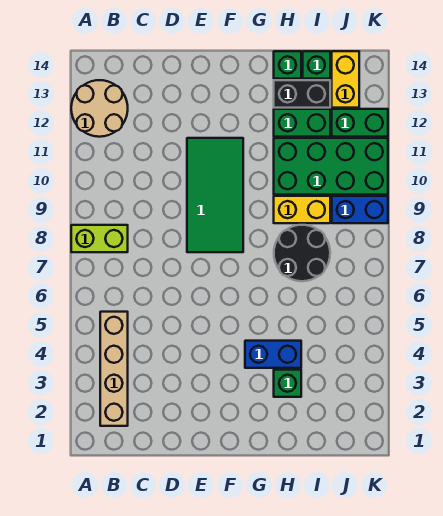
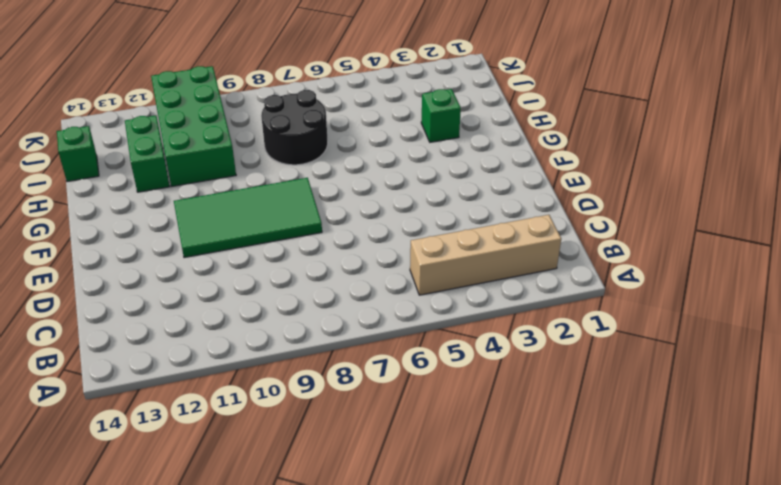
none -> lime brick A8:B8 level 1
none -> tan round brick A12:B13 level 1
none -> blue brick G4:H4 level 1

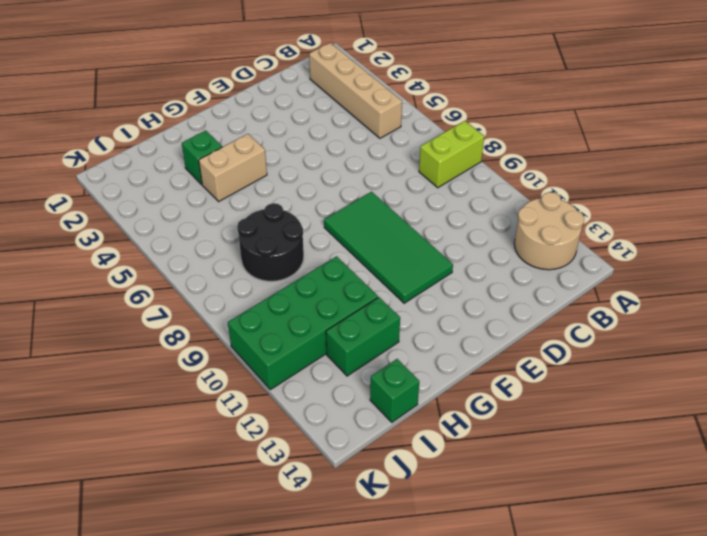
tan brick G4:H4 level 1 -> blue brick G4:H4 level 1
none -> yellow brick H9:I9 level 1
none -> black brick H13:I13 level 1
none -> green brick H14 level 1

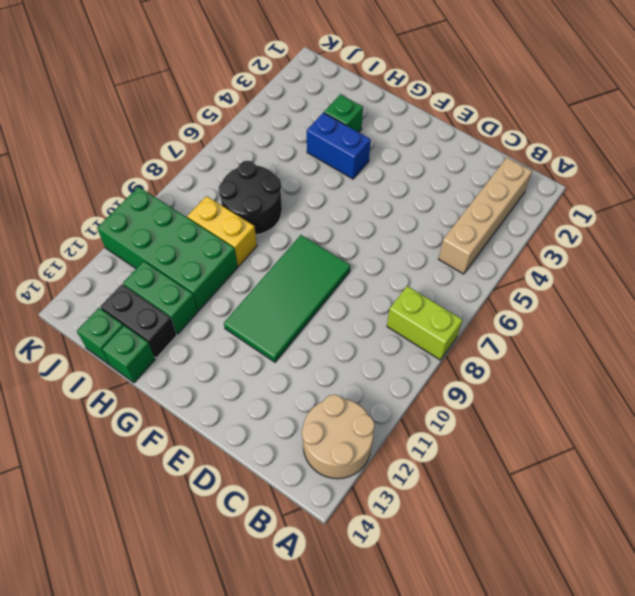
none -> blue brick J9:K9 level 1
none -> green brick J12:K12 level 1
none -> yellow brick J13:J14 level 1

